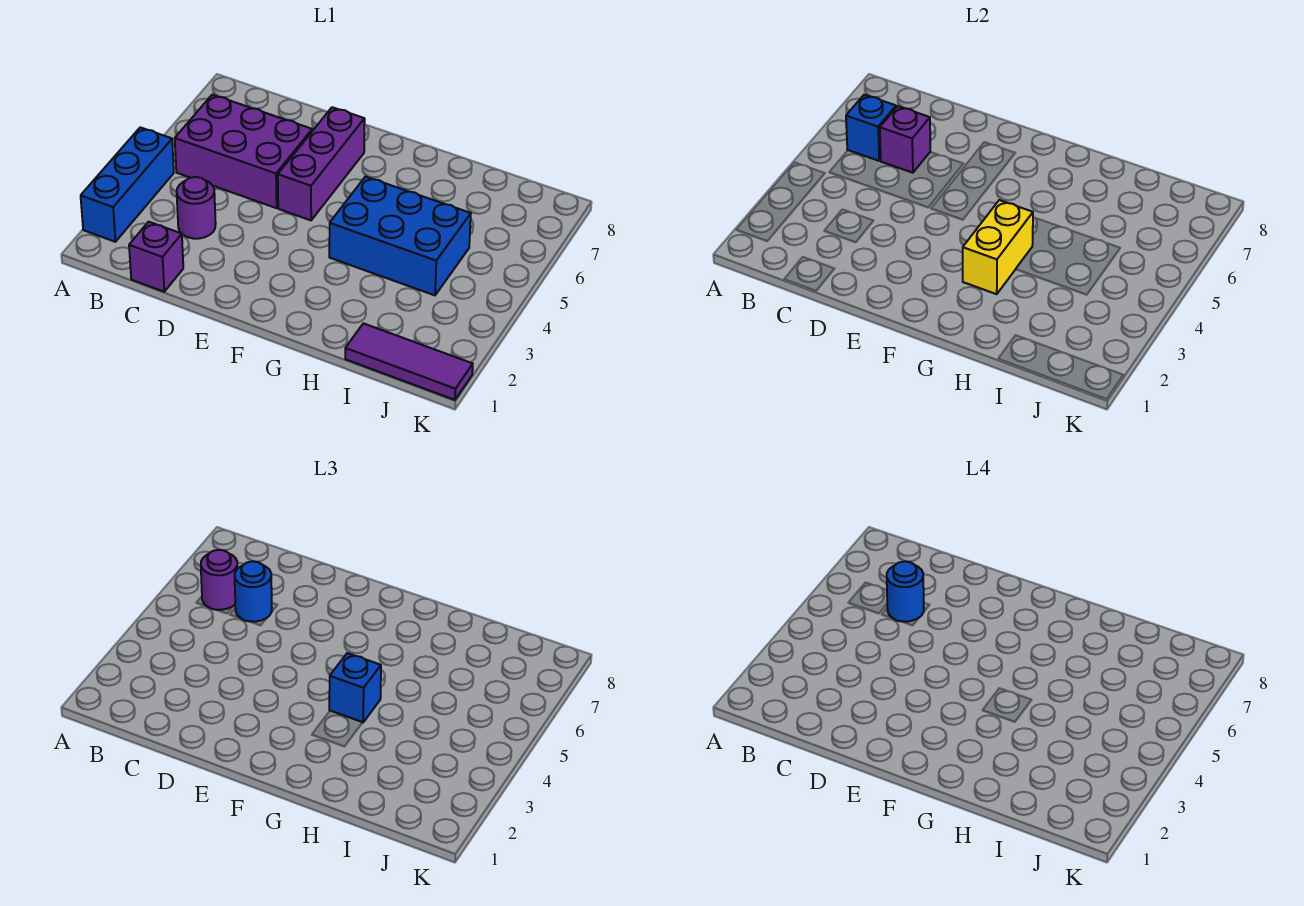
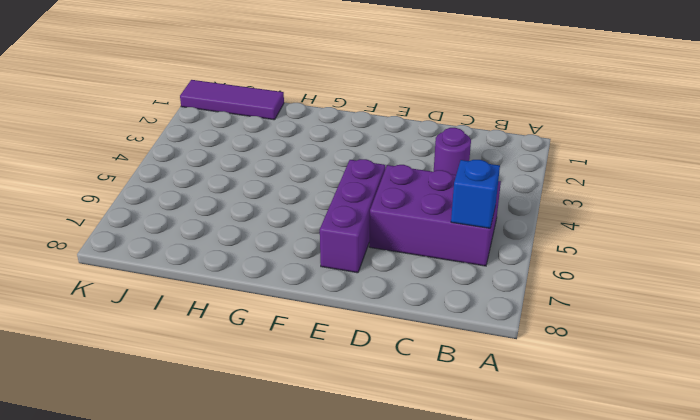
none -> blue brick A2:A4 level 1
none -> purple brick C1 level 1
none -> blue brick G4:I5 level 1

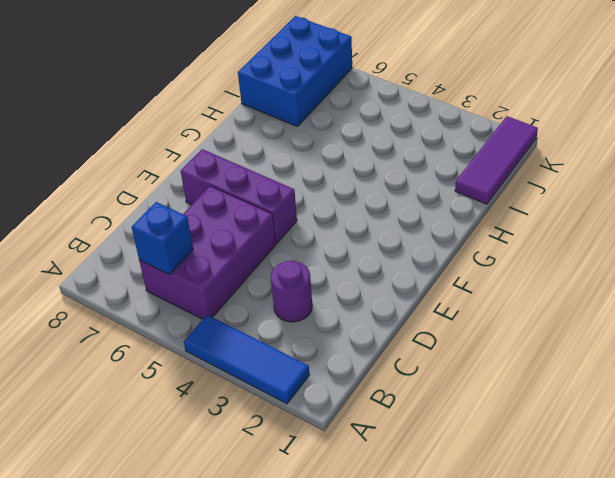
blue tile A2:A4 level 1 -> blue brick A2:A4 level 1
blue brick I7:K8 level 1 -> blue brick G4:I5 level 1
none -> purple brick C1 level 1
none -> purple brick C6 level 2
none -> yellow brick G3:G4 level 2

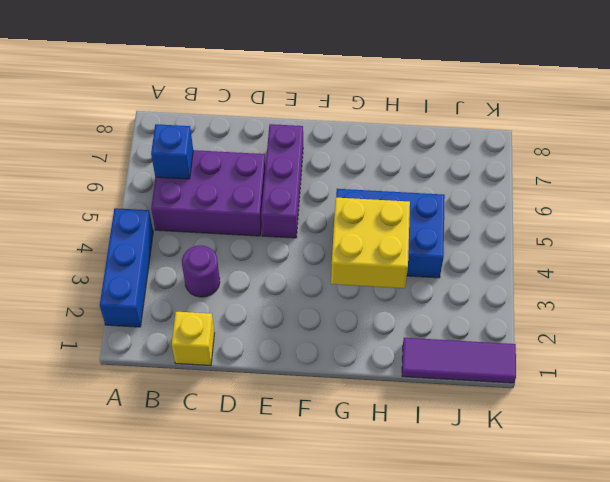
yellow brick C1 level 1 -> purple brick C1 level 1
yellow brick G3:H4 level 2 -> yellow brick G3:G4 level 2
none -> purple brick C6 level 2
none -> purple round brick B6 level 3
none -> blue round brick C6 level 3

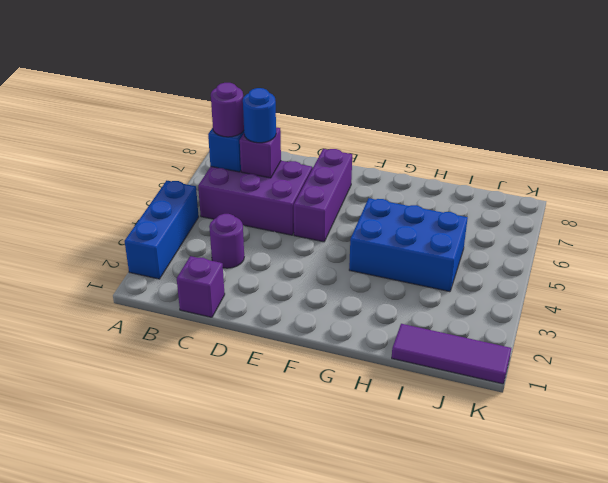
none -> yellow brick G3:G4 level 2
none -> blue brick G4 level 3
none -> blue round brick C6 level 4

